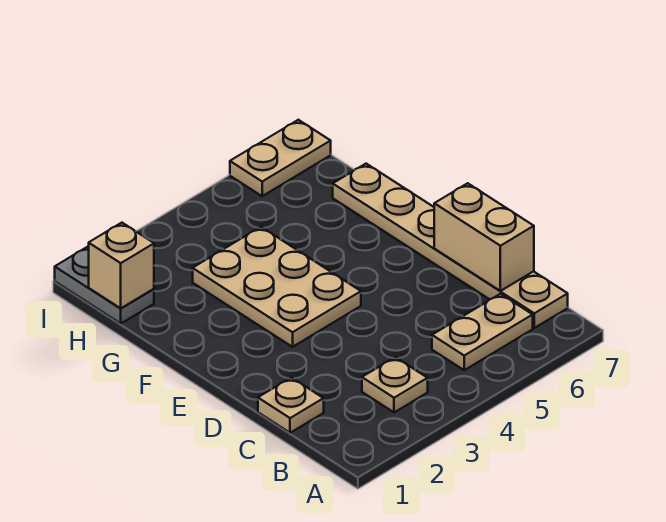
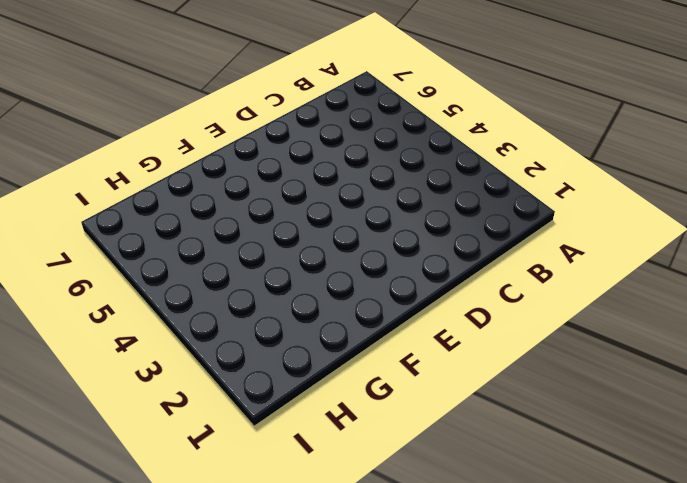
none -> tan plate B3 level 1
none -> tan plate B5:B6 level 1

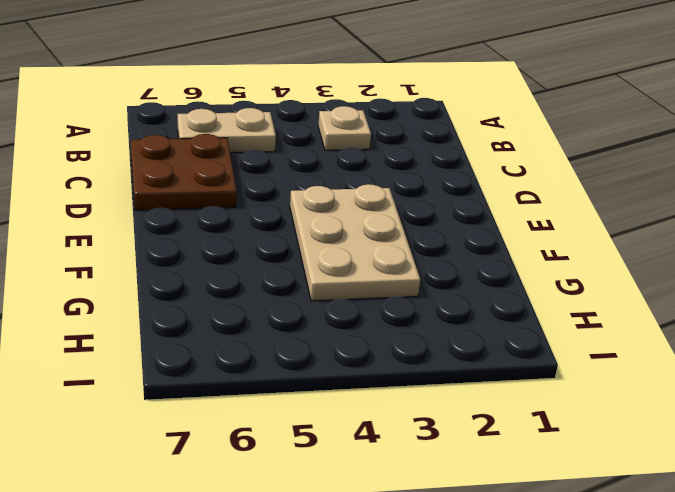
brown plate C6:D7 level 1 -> tan plate B7:G7 level 1
none -> tan plate C1 level 1
none -> grey plate H1:I1 level 1

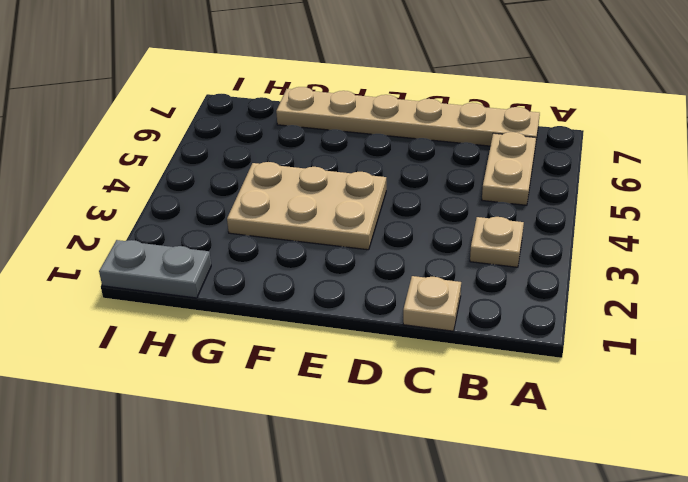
none -> tan plate I6:I7 level 1
none -> tan brick C7:D7 level 2

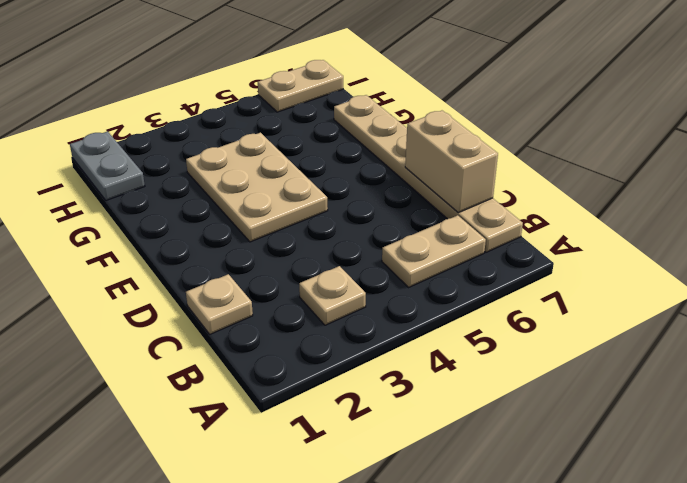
none -> tan brick H1 level 2

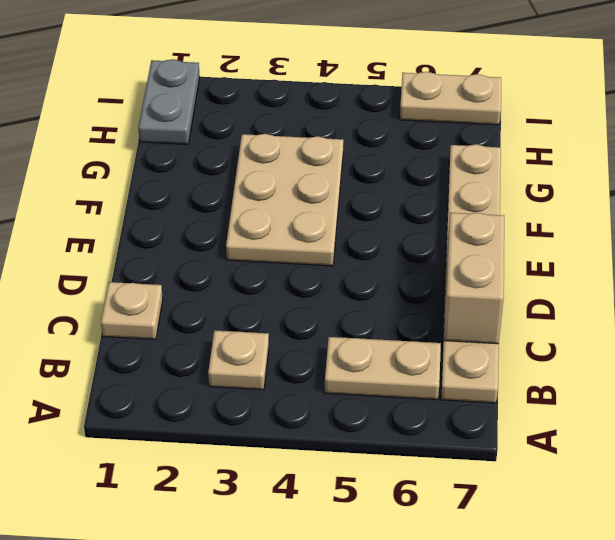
none -> tan brick H1 level 2

